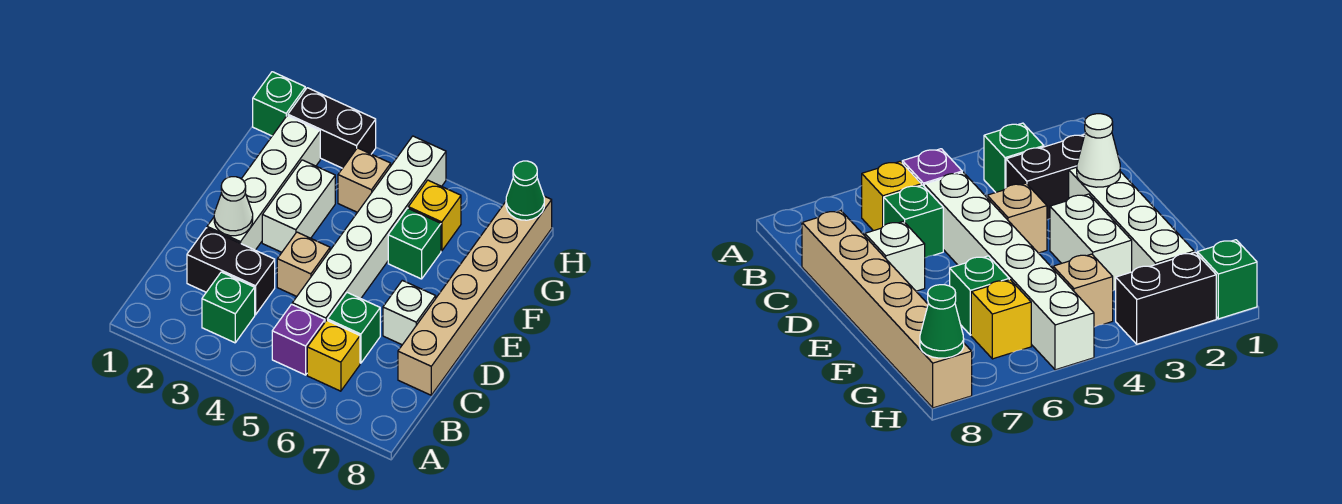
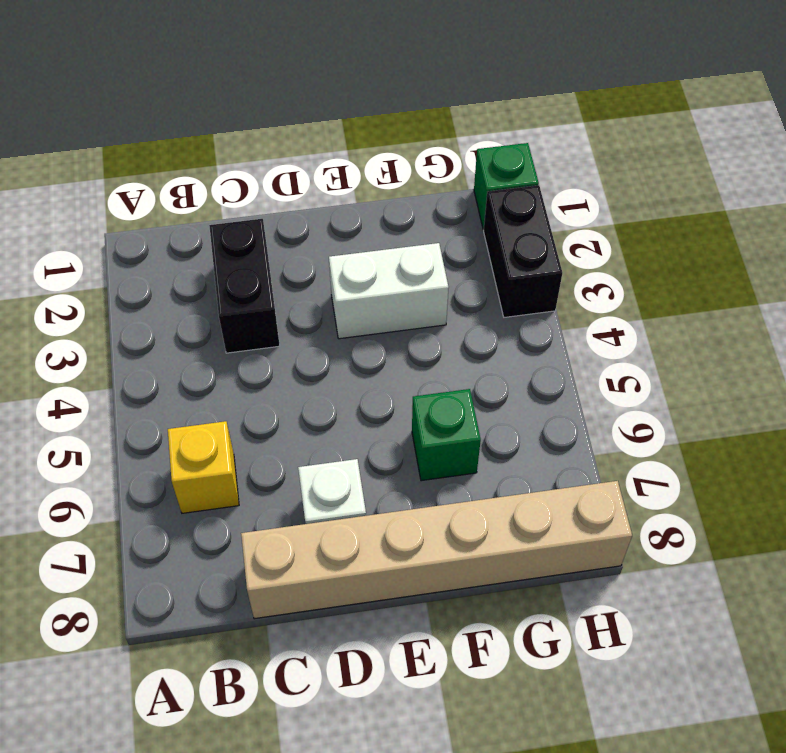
none -> green brick B3 level 1
none -> purple brick B5 level 1
none -> white brick C5:H5 level 1

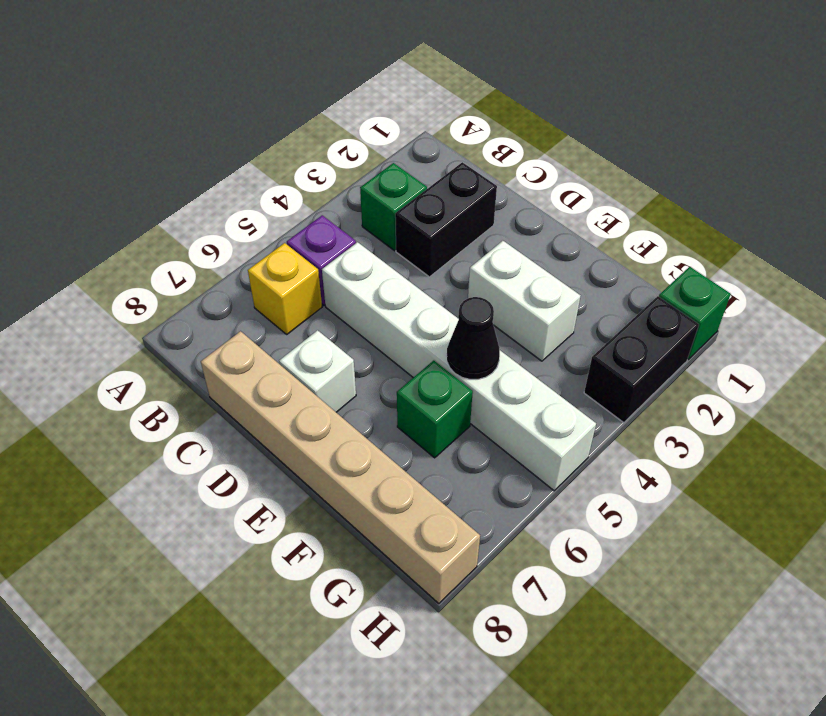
black cone F5 level 2 -> none
none -> green brick C6 level 1
none -> white brick D2:G2 level 1
none -> tan brick D4 level 1

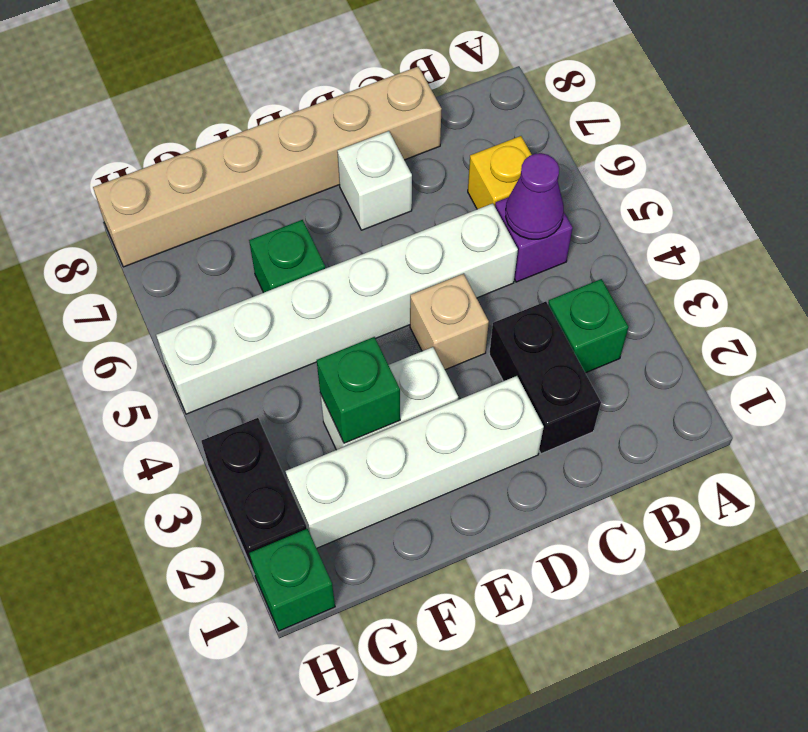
purple cone B5 level 2 -> none
green brick F3 level 2 -> green brick C6 level 1
none -> tan brick G4 level 1
none -> yellow brick G6 level 1
none -> white cone D2 level 2

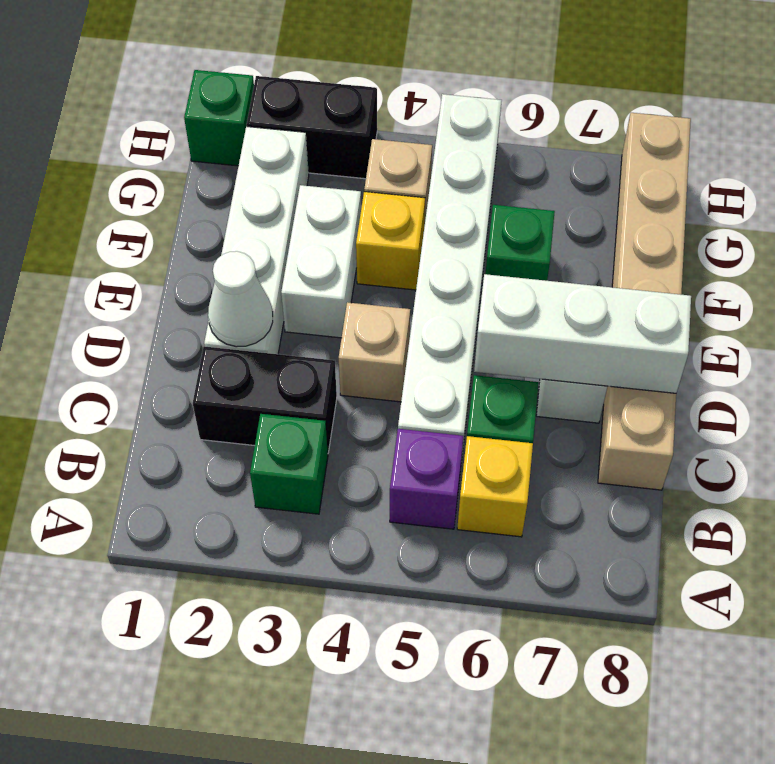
white brick D6:D8 level 2 -> none
yellow brick F4 level 1 -> yellow brick G6 level 1
none -> green cone H8 level 2

